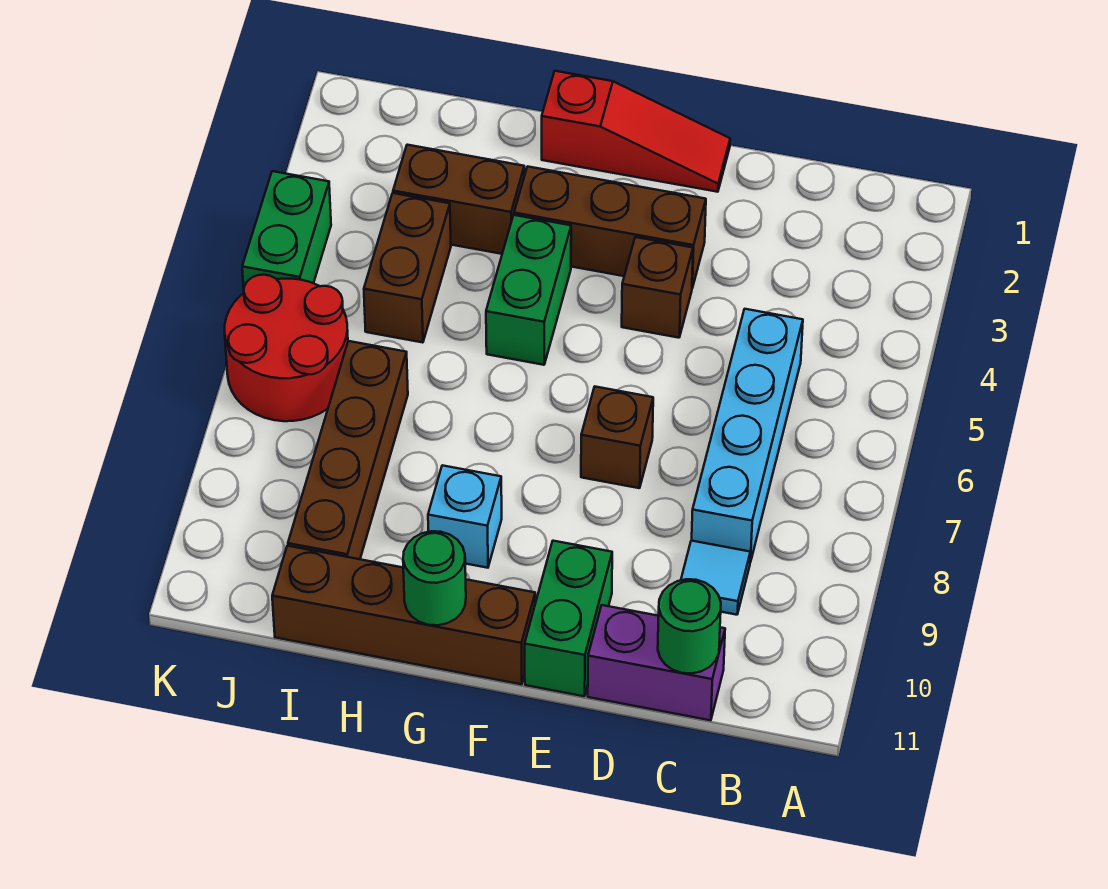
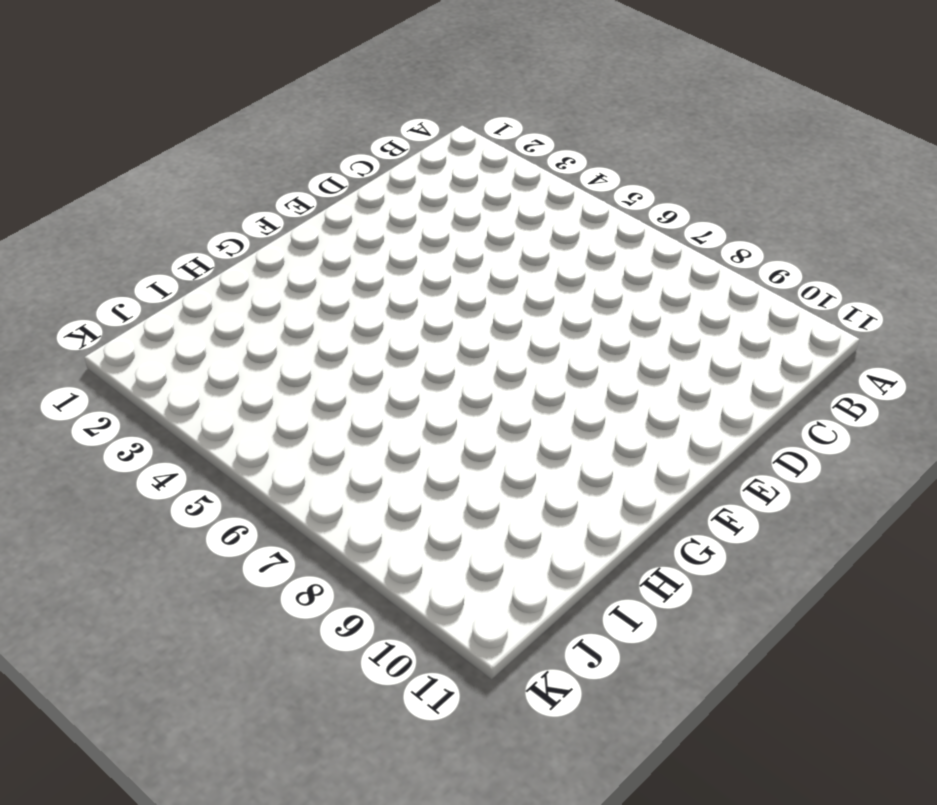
none -> cyan brick C5:C8 level 1
none -> cyan tile C9 level 1
none -> purple brick C11:D11 level 1

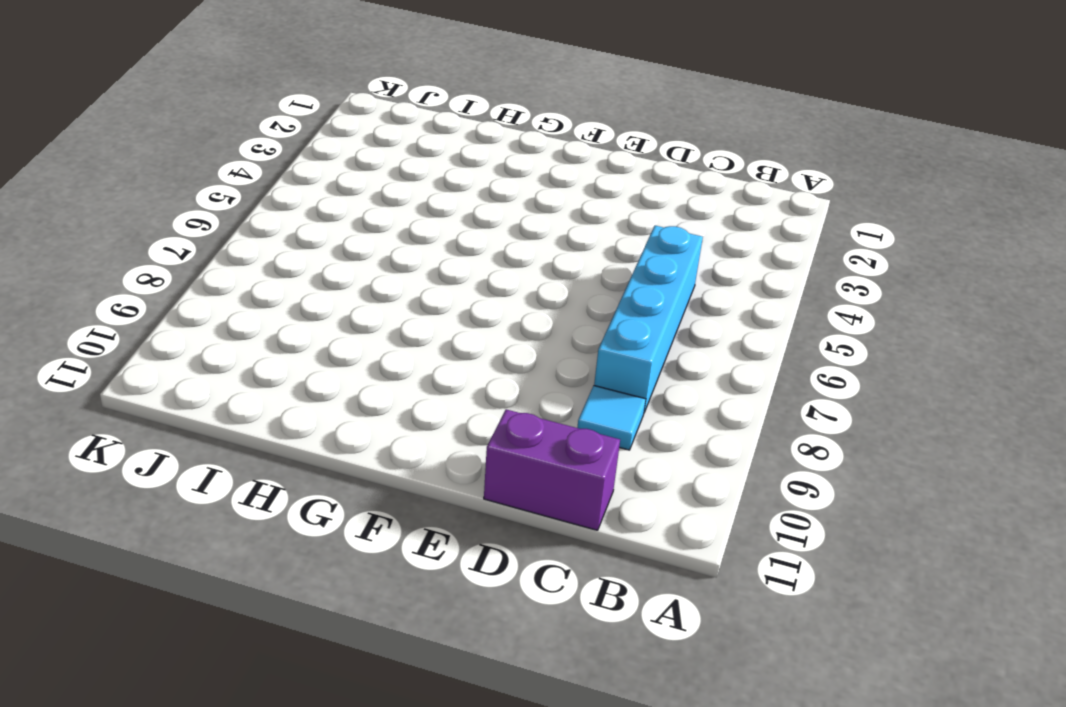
none -> red slope E1:G1 level 1 top G
none -> brown brick E3:G3 level 1
none -> brown brick E4 level 1

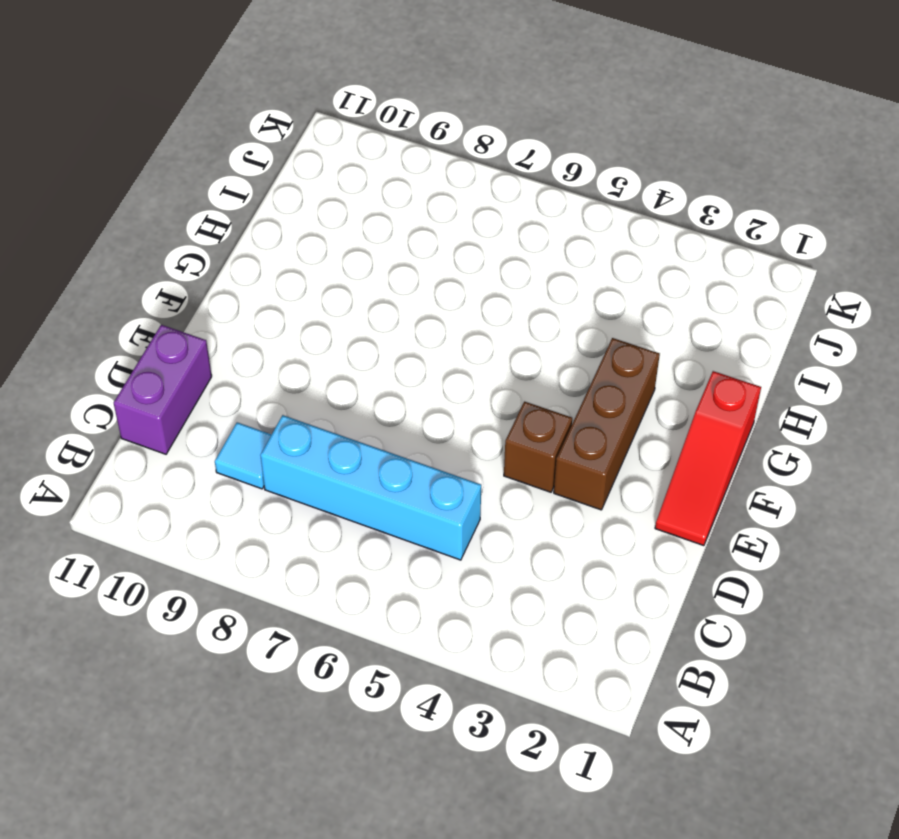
none -> brown brick E7 level 1
none -> green brick E10:E11 level 1
none -> brown brick F11:I11 level 1

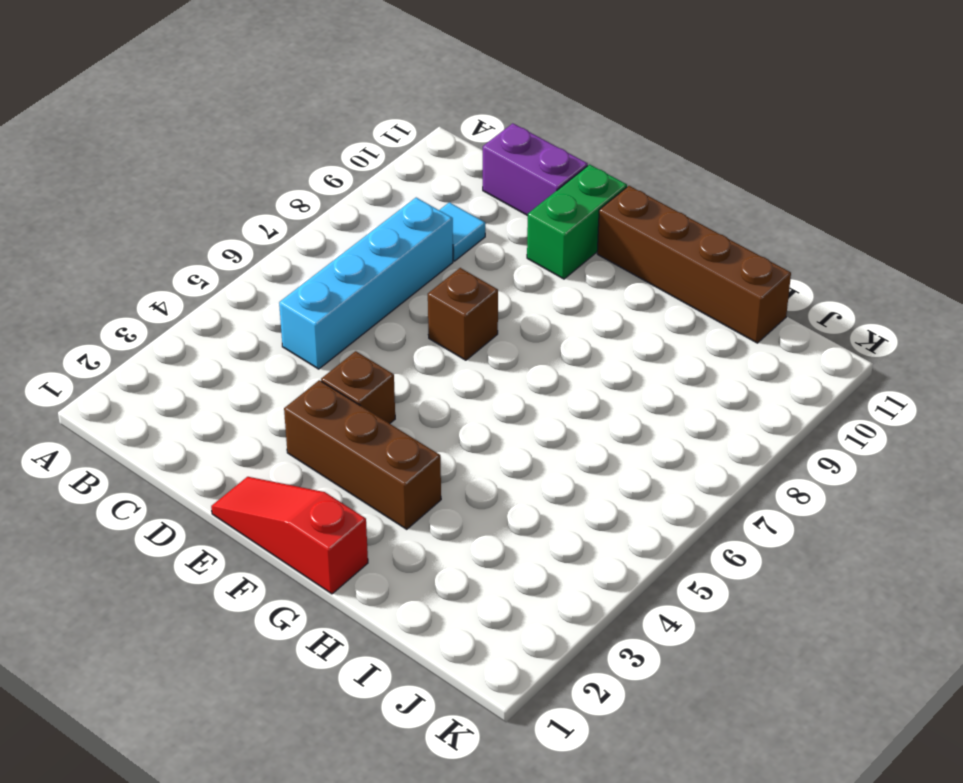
none -> green brick G4:G5 level 1
none -> cyan brick G9 level 1
none -> brown brick H3:I3 level 1

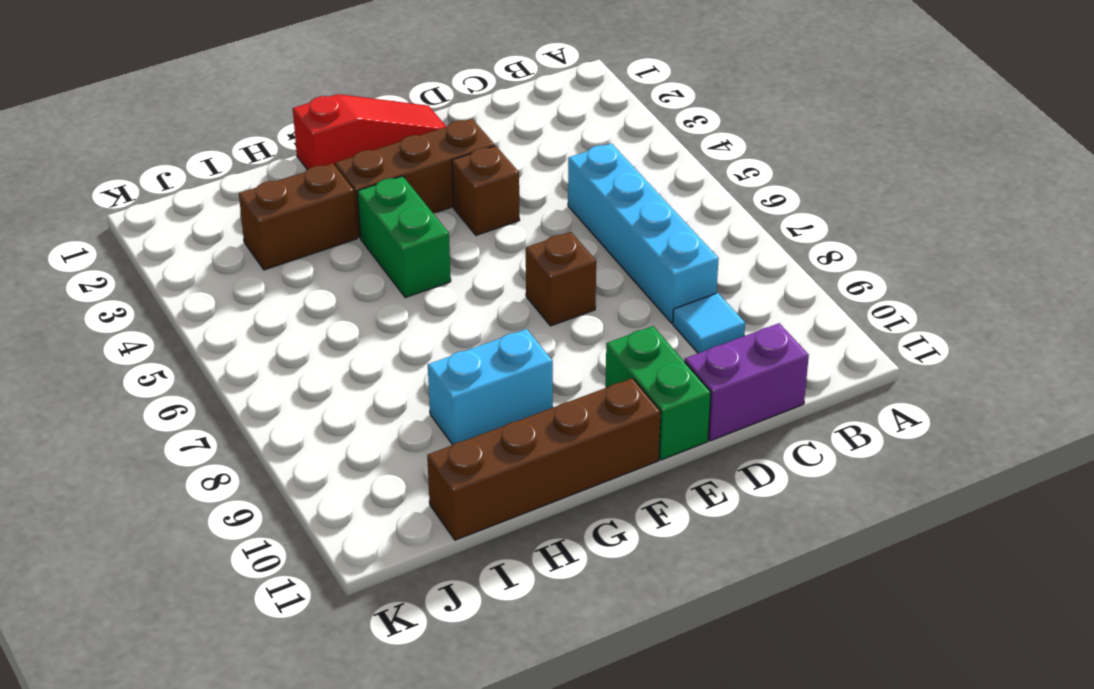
cyan brick G9:H9 level 1 -> cyan brick G9 level 1
none -> brown brick I4:I5 level 1
none -> brown brick I7:I10 level 1
none -> red round brick J6:K7 level 1

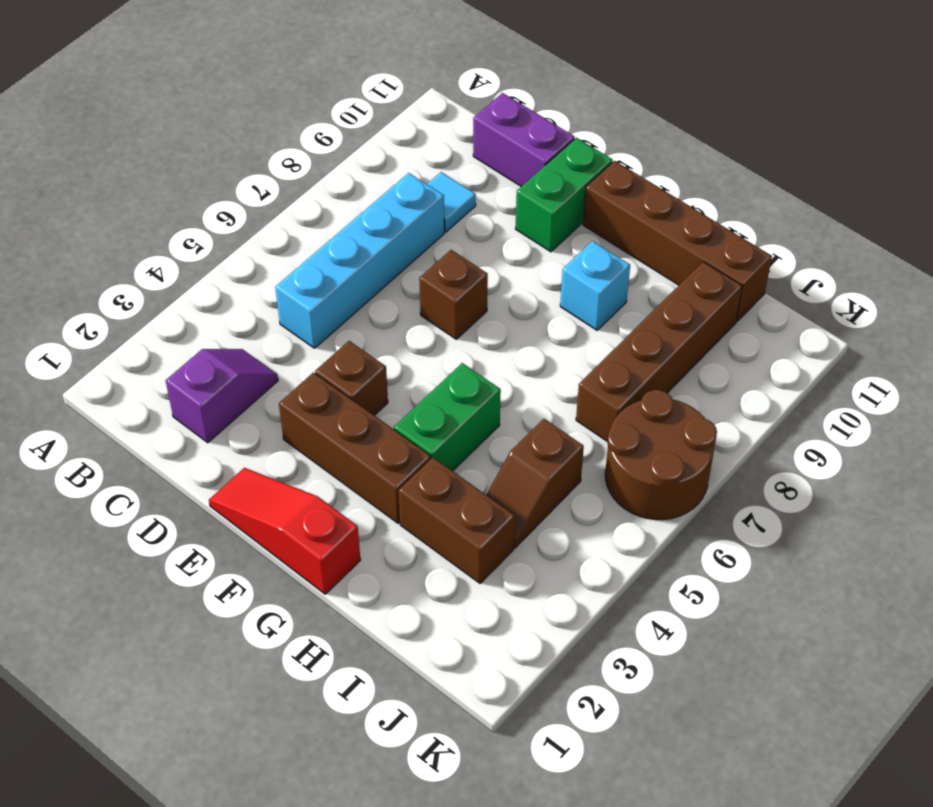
purple slope C2:C3 level 1 top 2 -> none
brown slope I4:I5 level 1 top 5 -> brown brick I4:I5 level 1
brown round brick J6:K7 level 1 -> red round brick J6:K7 level 1
none -> green brick K4:K5 level 1
none -> green round brick C11 level 2
none -> green round brick G11 level 2

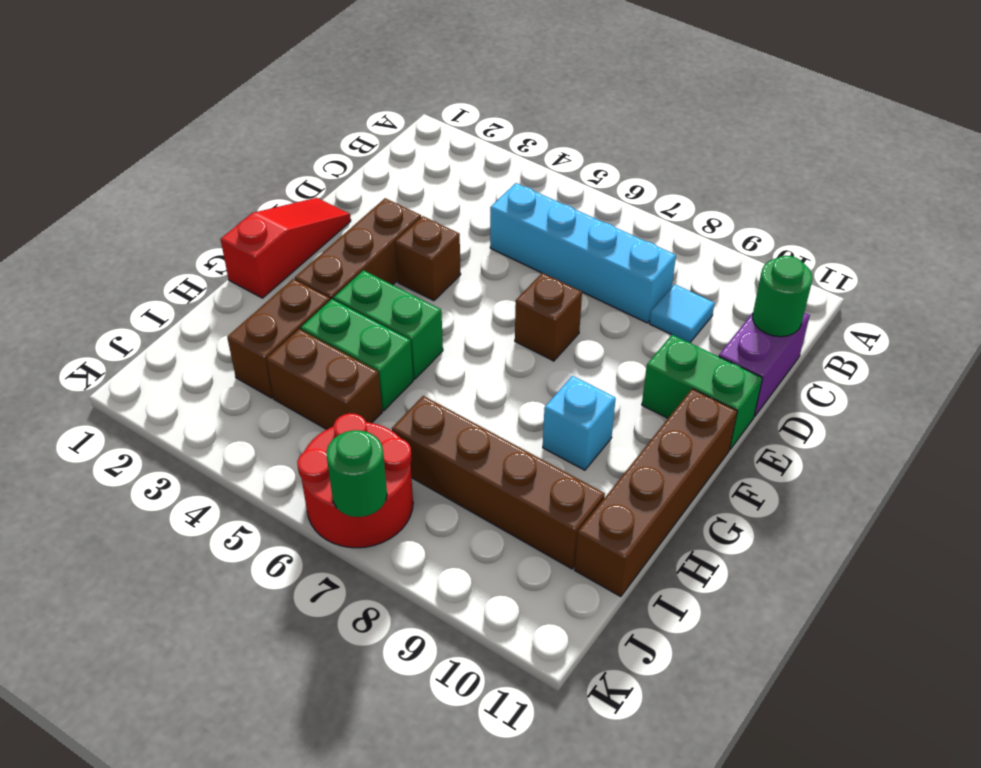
green brick H4:H5 level 1 -> green brick K4:K5 level 1
green round brick K7 level 2 -> green round brick G11 level 2

